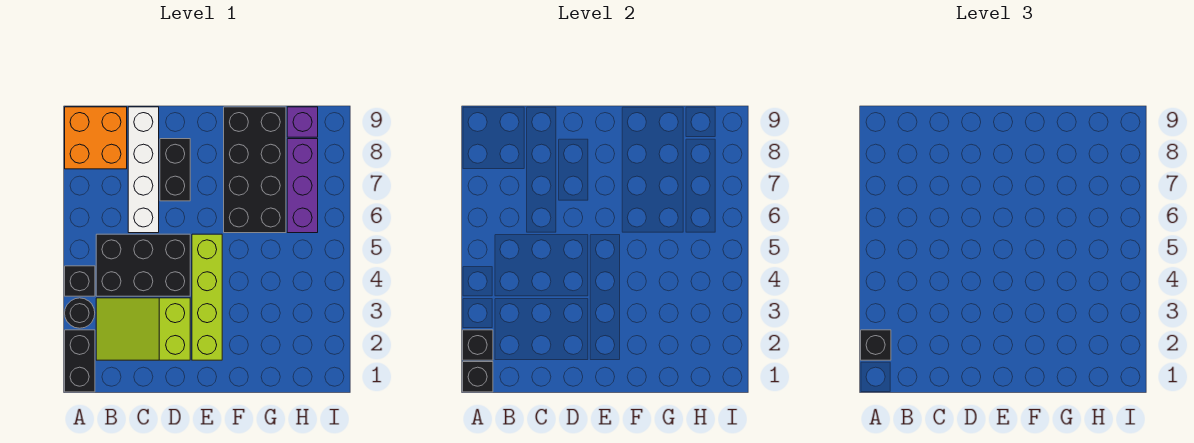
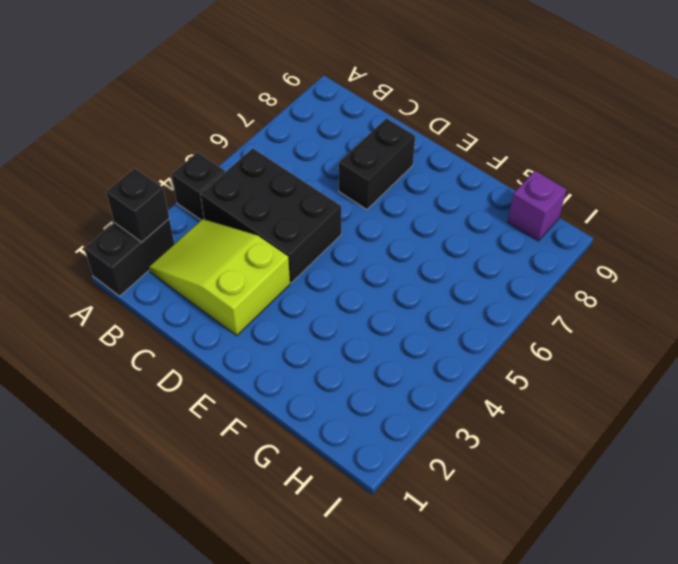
none -> black round brick A3 level 1
none -> orange brick A8:B9 level 1
none -> white brick C6:C9 level 1

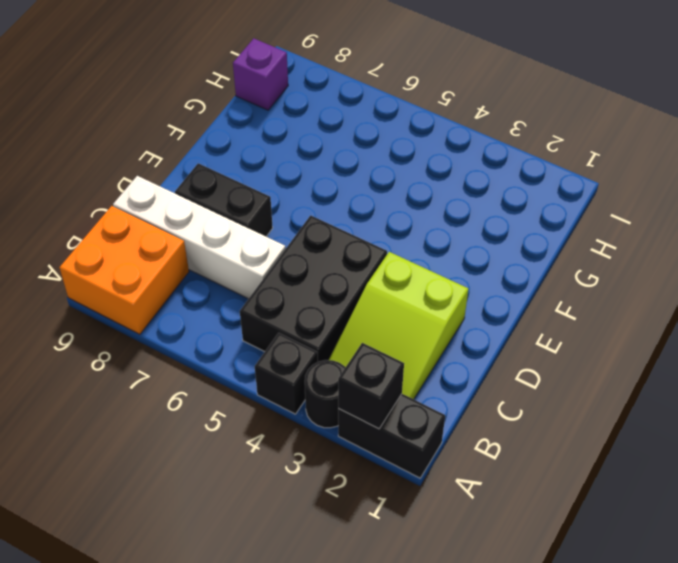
none -> lime brick E2:E5 level 1
none -> black brick F6:G9 level 1
none -> purple brick H6:H8 level 1

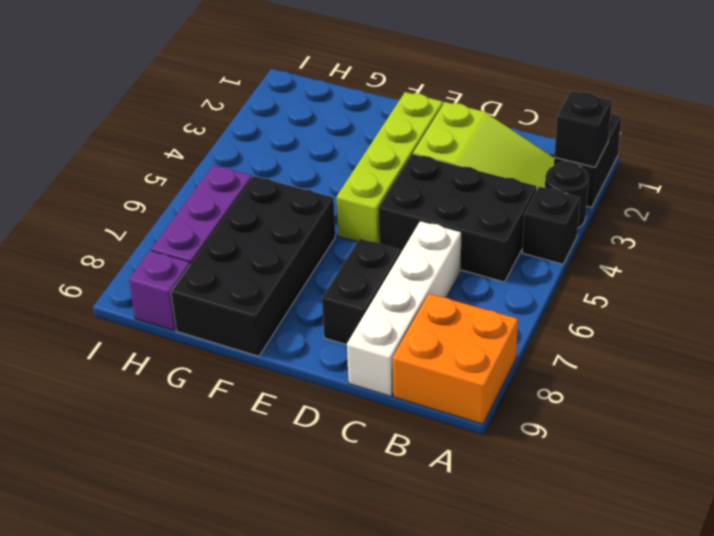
none -> black brick A1 level 2
none -> black brick A2 level 3

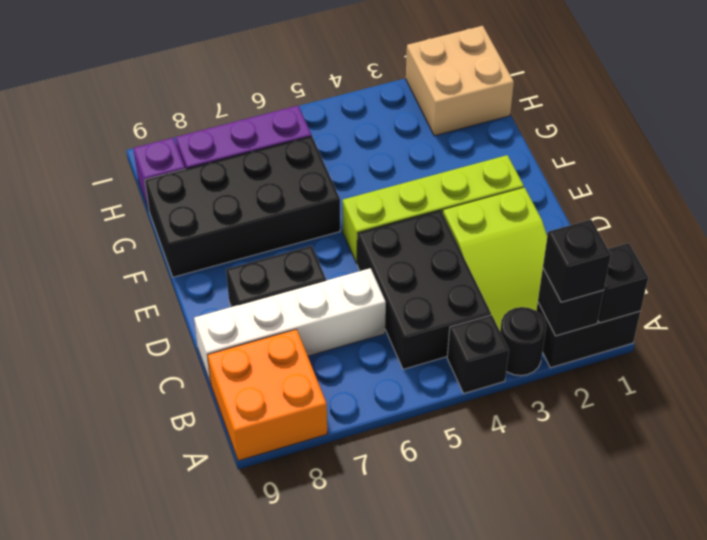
tan brick H1:I2 level 1 -> none

